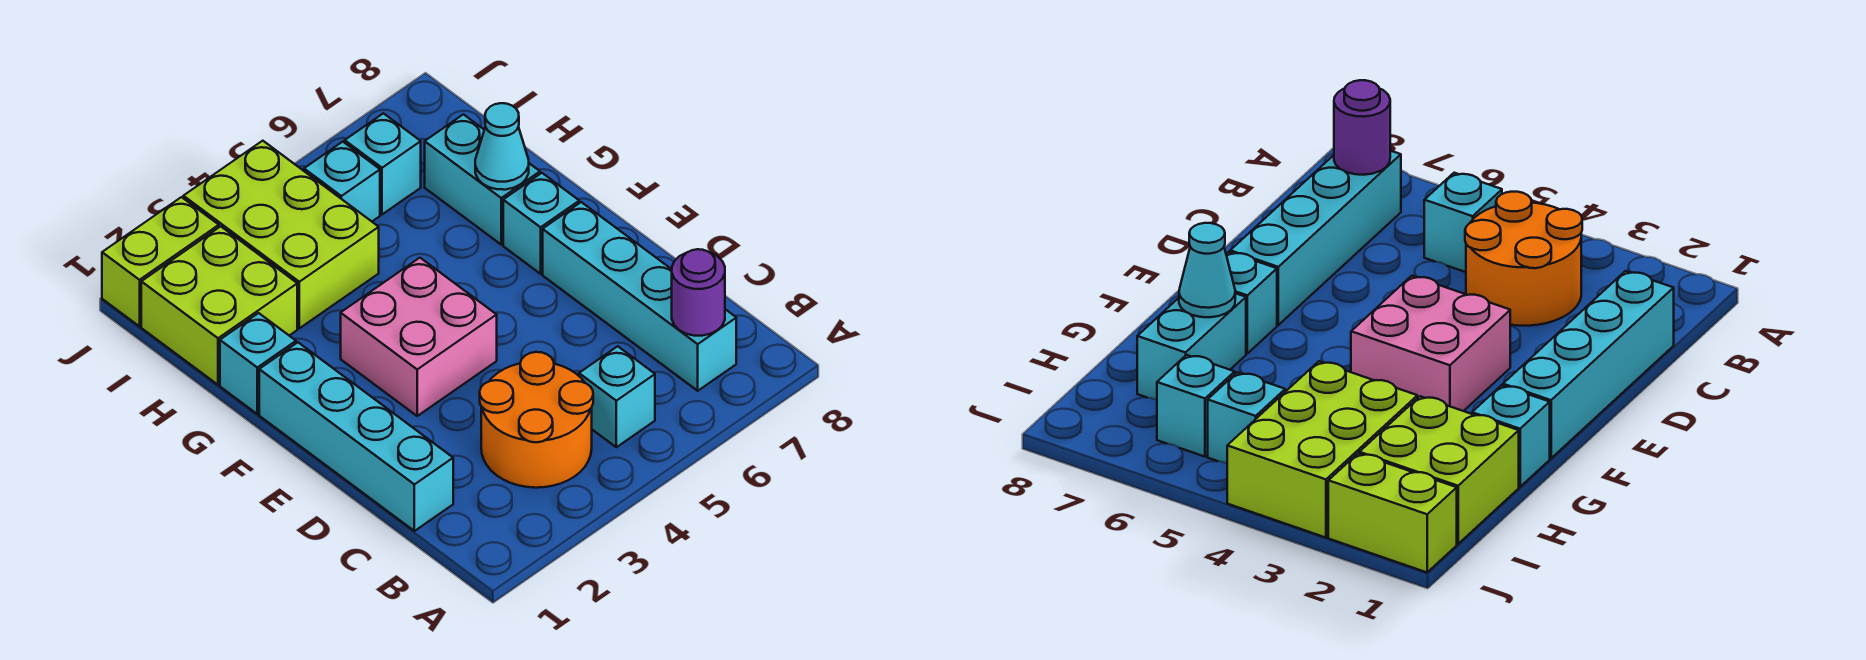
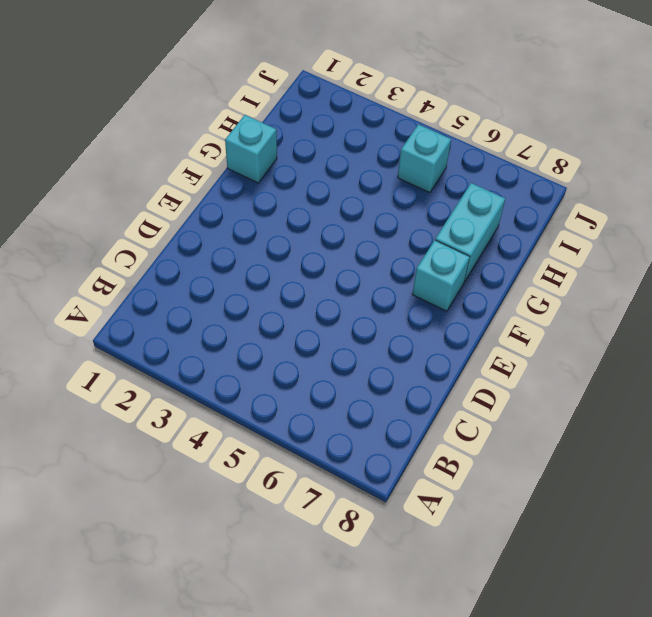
none -> orange round brick B3:C4 level 1
none -> cyan brick B5 level 1
none -> cyan brick B7:E7 level 1

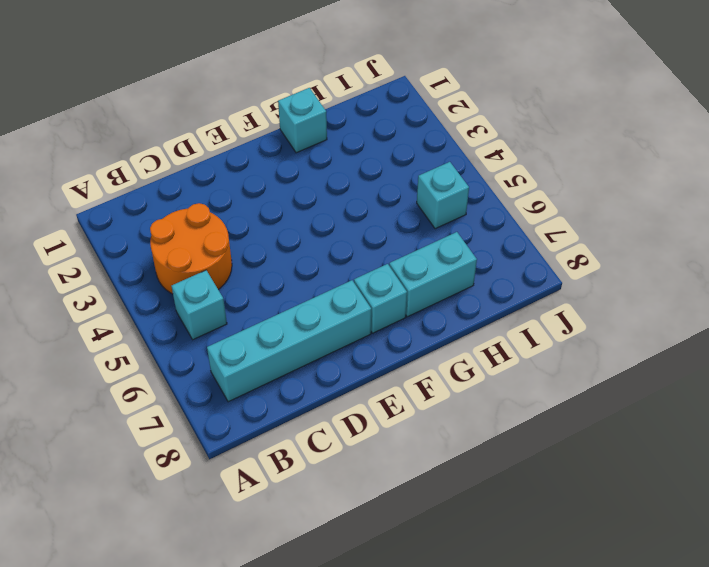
none -> cyan brick C1:F1 level 1
none -> pink brick E3:F4 level 1
none -> lime brick H1:I2 level 1

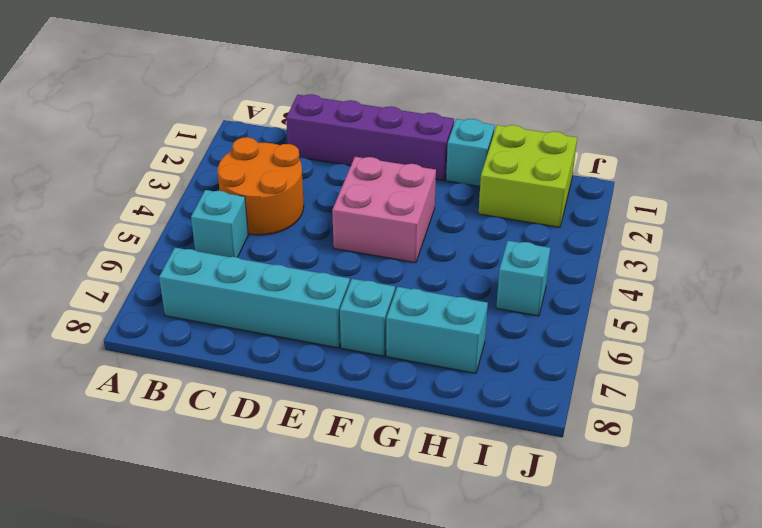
purple brick C1:F1 level 1 -> cyan brick C1:F1 level 1
none -> lime brick H3:J4 level 1
none -> cyan brick I6 level 1
none -> lime brick J1:J2 level 1

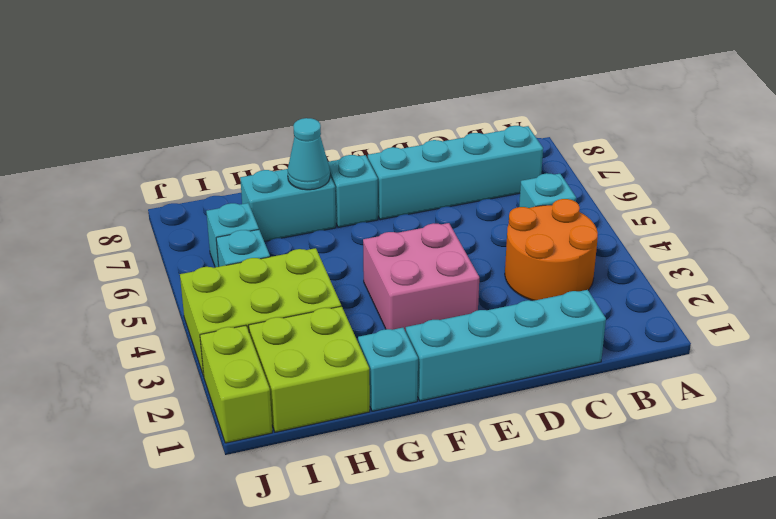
none -> purple round brick B7 level 2

